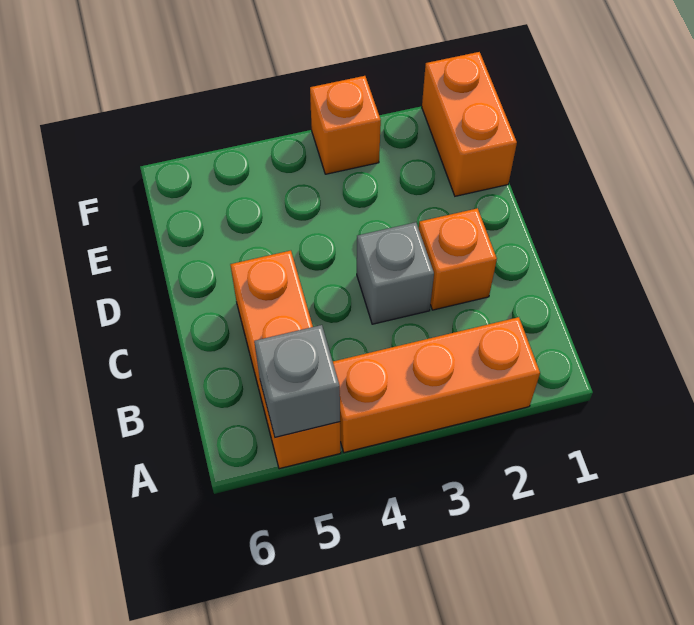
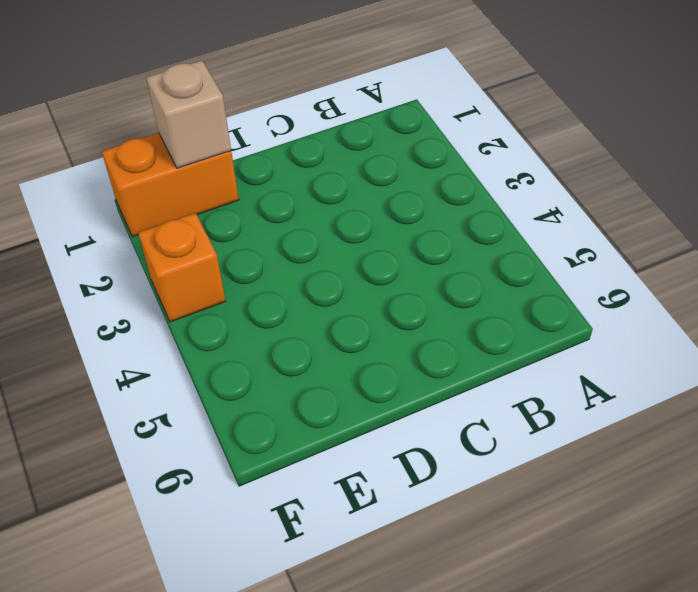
tan brick E1 level 2 -> none
none -> orange brick A2:A4 level 1
none -> orange brick A5:C5 level 1

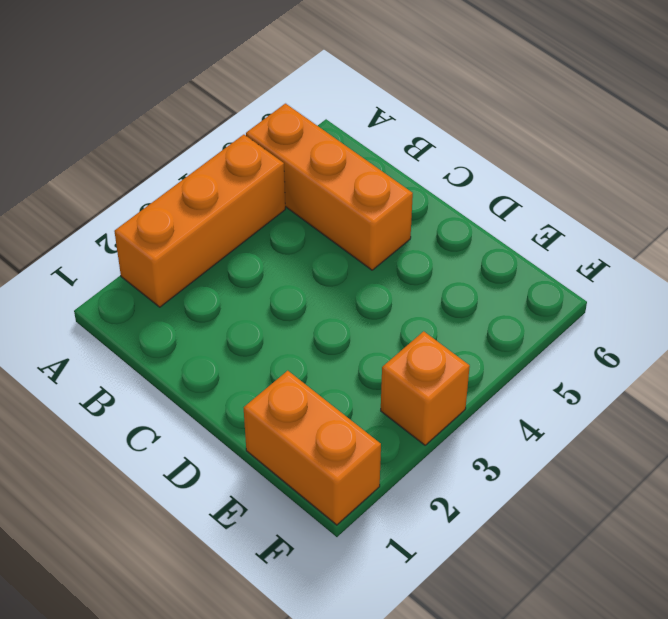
none -> orange brick C2 level 1
none -> grey brick C3 level 1

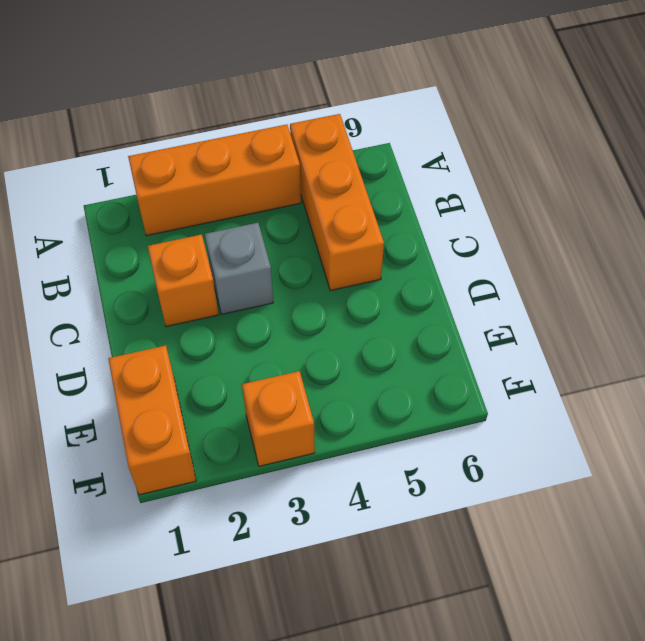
none -> grey brick A5 level 2

